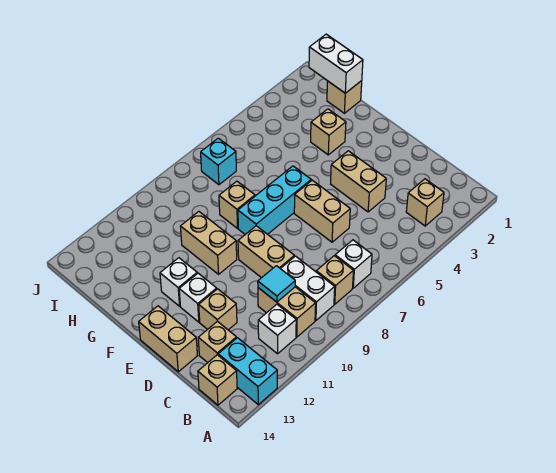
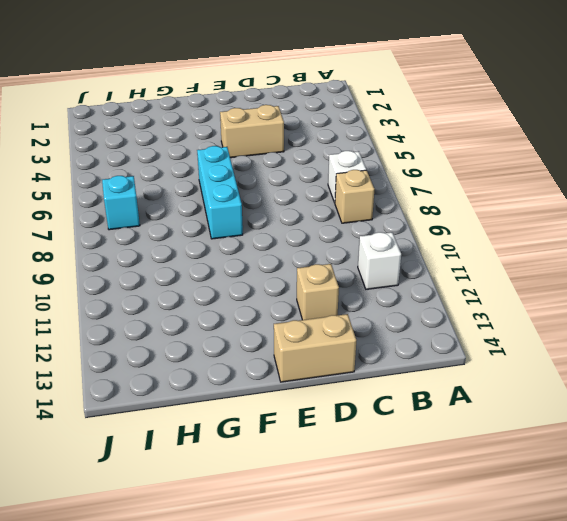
none -> cyan brick A13:B13 level 1
none -> tan brick B3 level 1
none -> white brick B9:C9 level 1

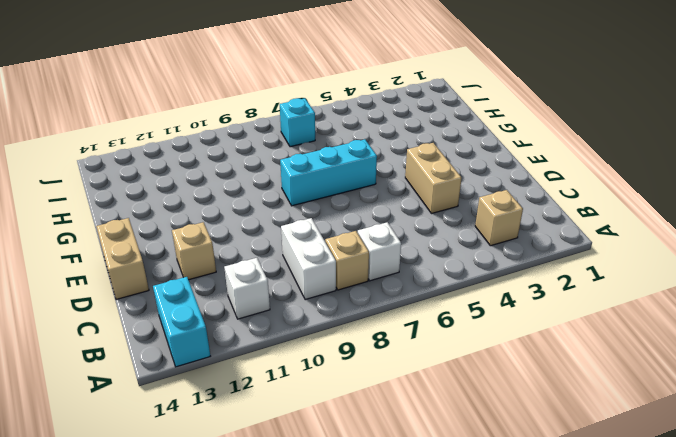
none -> tan brick B10:C10 level 1
none -> tan brick B14 level 1
none -> tan brick C13 level 1

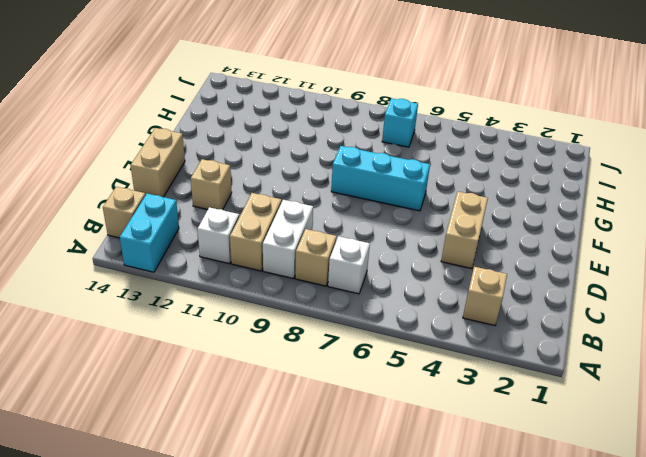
none -> tan brick C13 level 1
none -> tan brick D6:E6 level 1
none -> tan brick D9:E9 level 1

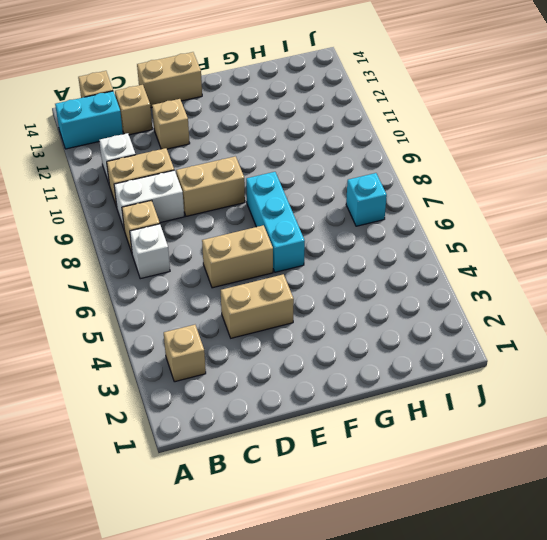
none -> white brick E12 level 1
none -> tan brick F10:G10 level 1
none -> white brick F12 level 1

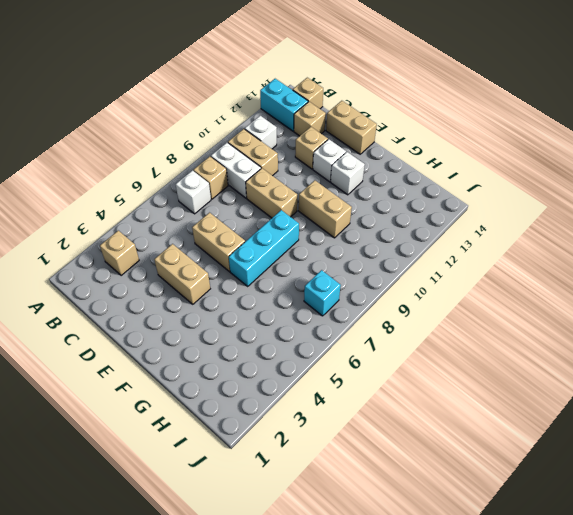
none -> tan brick G3 level 1
none -> tan brick G8 level 1
none -> tan brick H1 level 1

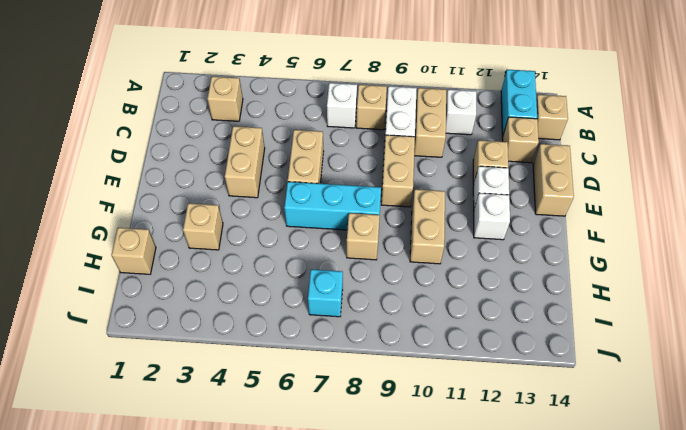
none -> cyan tile C10 level 2
none -> white brick H1:I1 level 2

